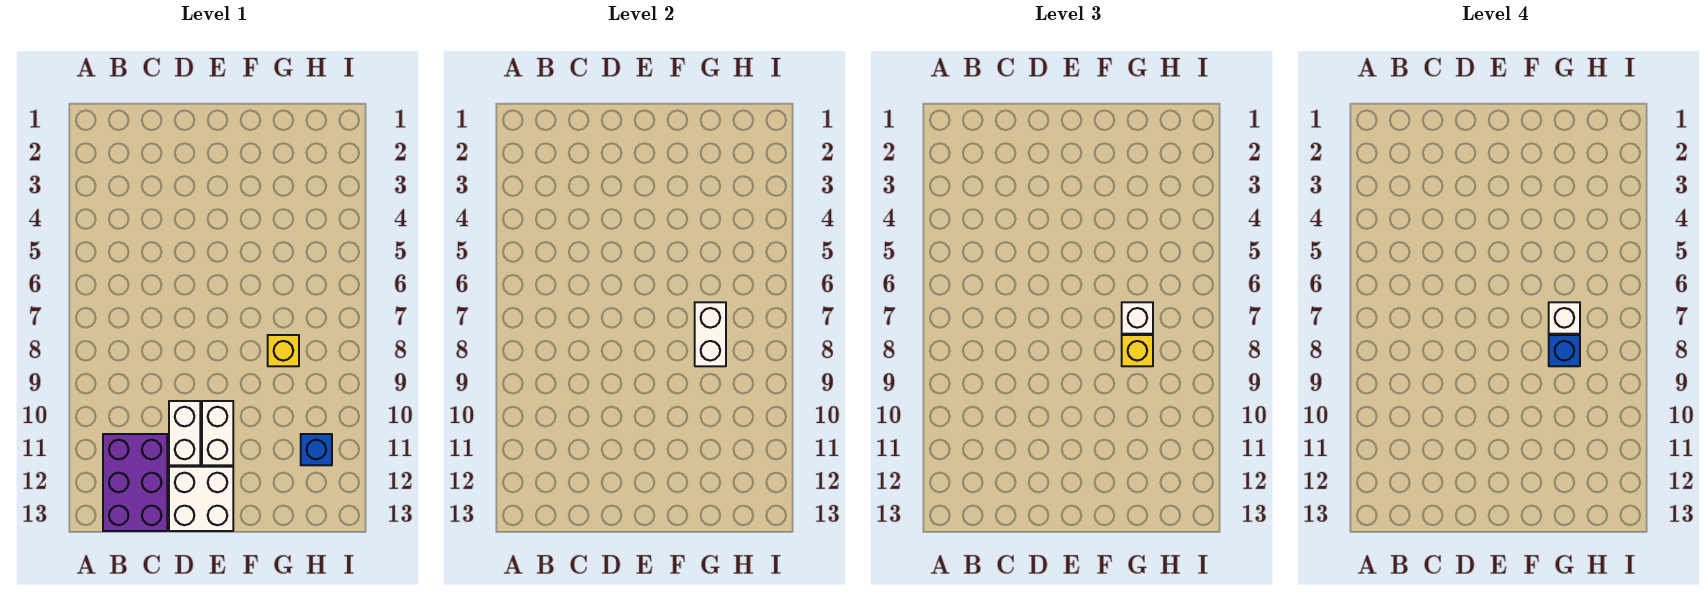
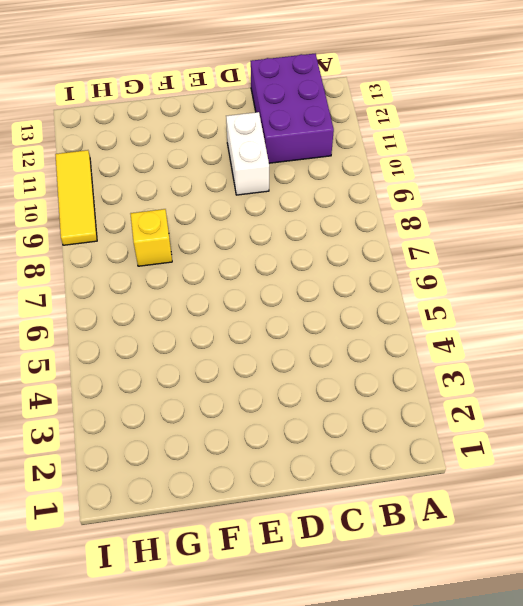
yellow tile I9:I11 level 1 -> none
none -> white brick D12:E13 level 1
none -> white brick E10:E11 level 1

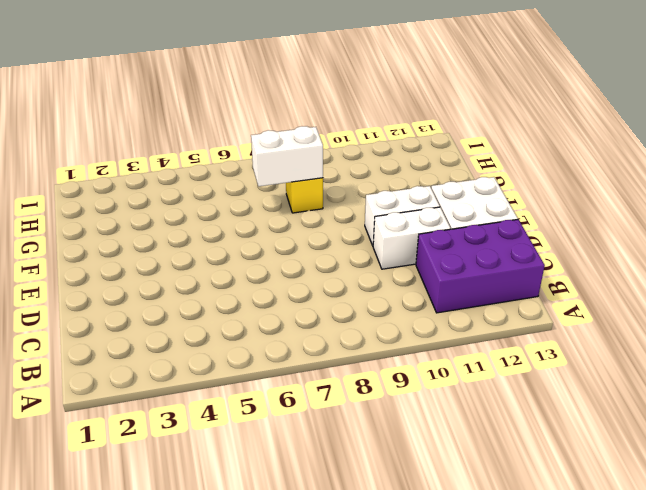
none -> blue brick H11 level 1
none -> white brick G7 level 3

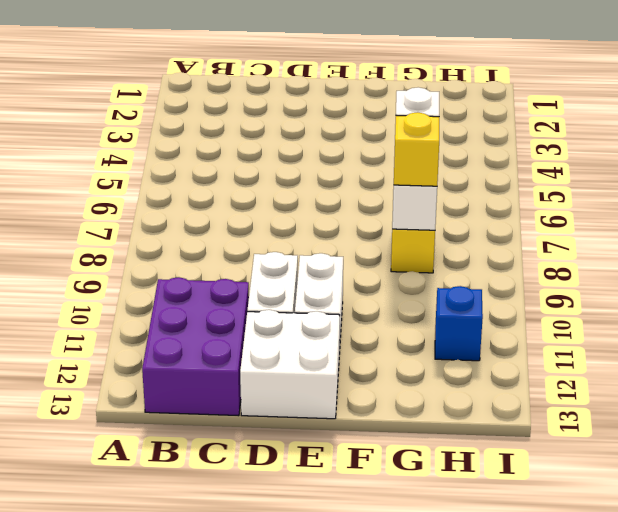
none -> white brick G7 level 4
none -> blue brick G8 level 4

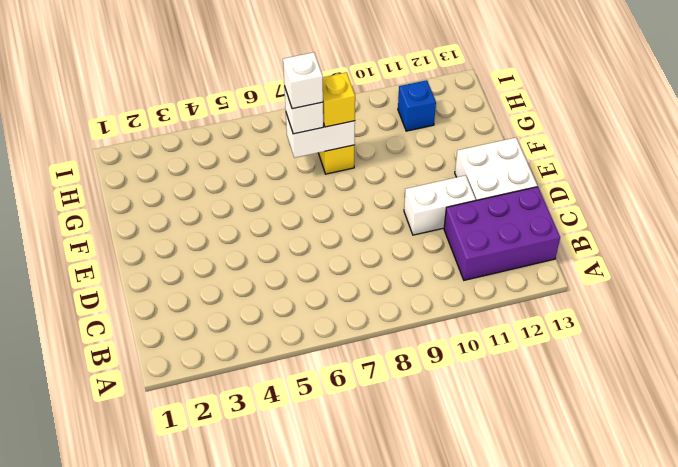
none -> white brick E10:E11 level 1
none -> blue brick G8 level 4

